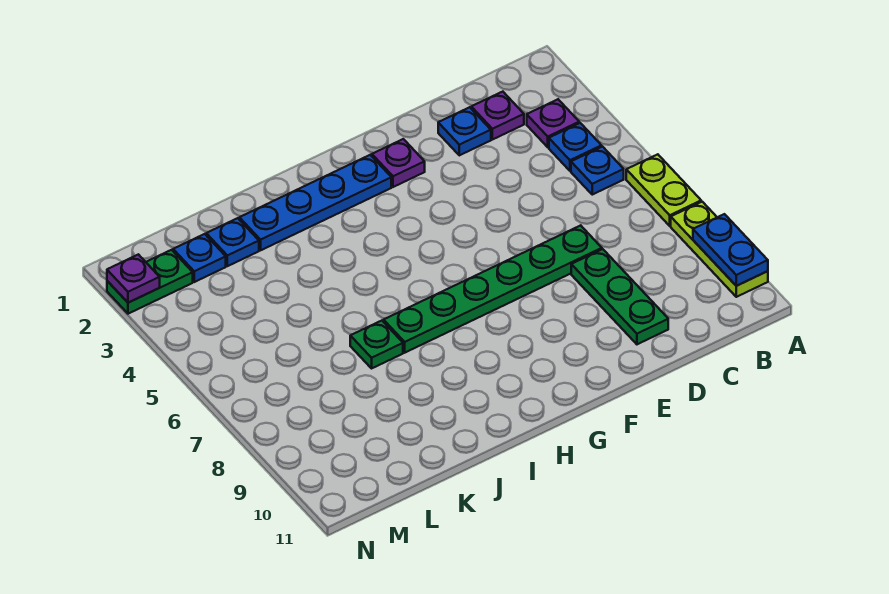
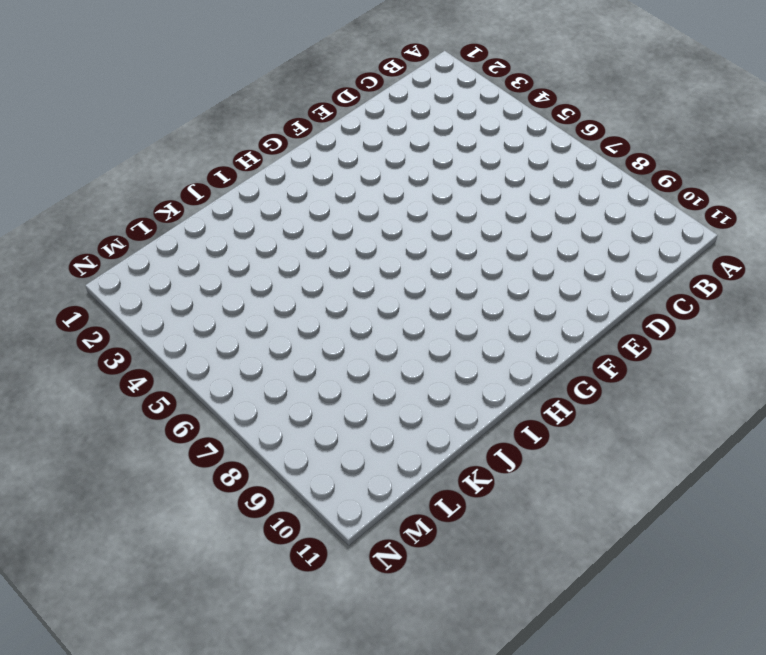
none -> lime plate A6:A7 level 1
none -> lime plate A8:A10 level 1
none -> purple plate B3 level 1

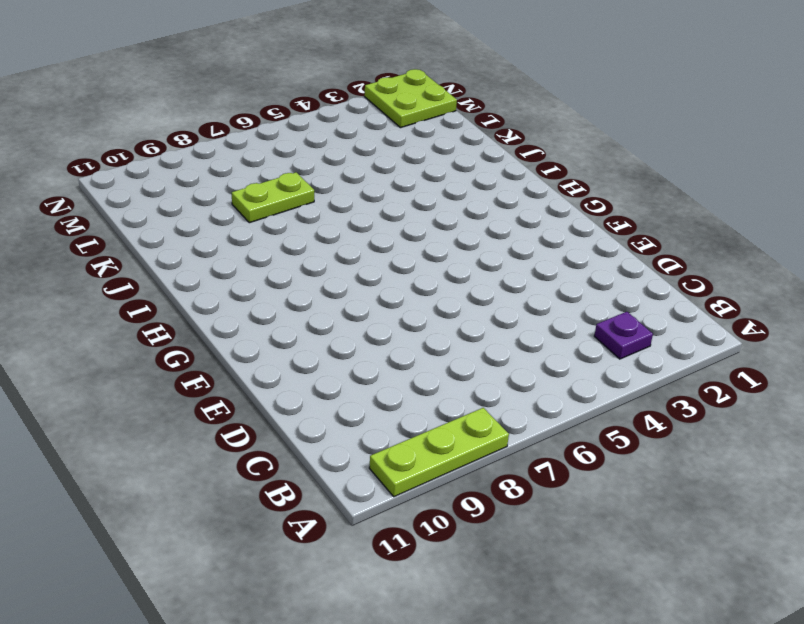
lime plate K7:K8 level 1 -> lime plate A6:A7 level 1
lime plate M1:N2 level 1 -> green plate M2:N2 level 1
none -> blue plate B4 level 1
none -> blue plate B5 level 1
none -> purple plate C2 level 1

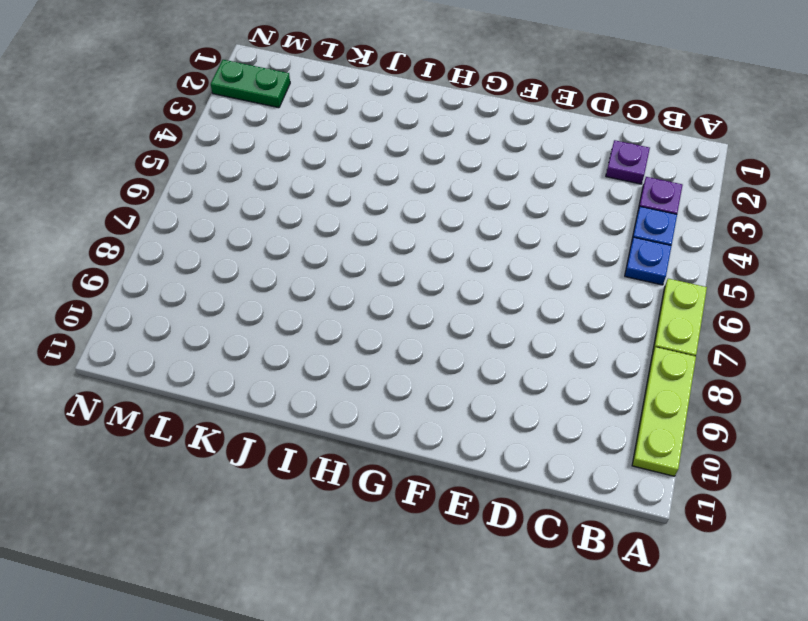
none -> blue plate D2 level 1
none -> green plate D7:I7 level 1
none -> green plate D8:D10 level 1

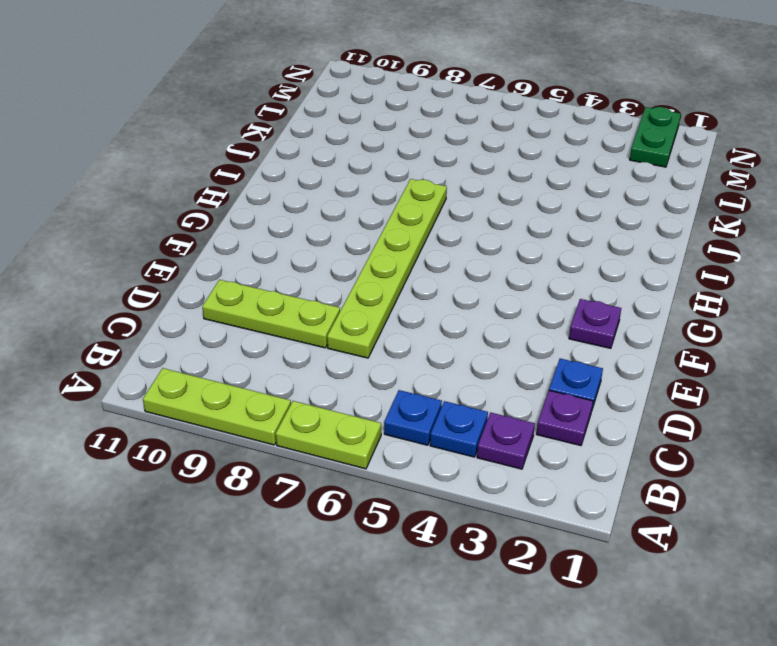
lime plate D7:I7 level 1 -> green plate D7:I7 level 1
lime plate D8:D10 level 1 -> green plate D8:D10 level 1
none -> blue plate G2:J2 level 1
none -> green plate J7 level 1
none -> blue plate K2 level 1

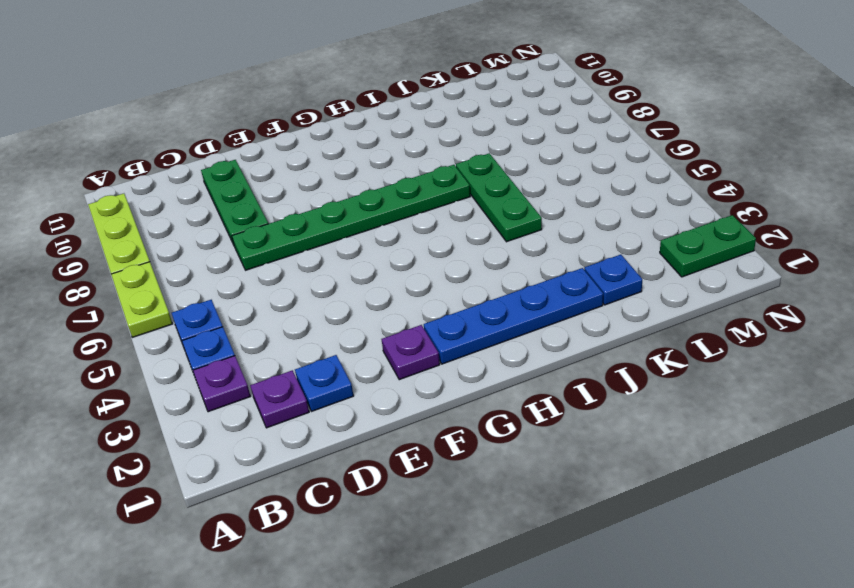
green plate J5:J7 level 1 -> green plate J7 level 1
none -> blue plate L2 level 1
none -> blue plate A9:A10 level 2
none -> purple plate N2 level 2

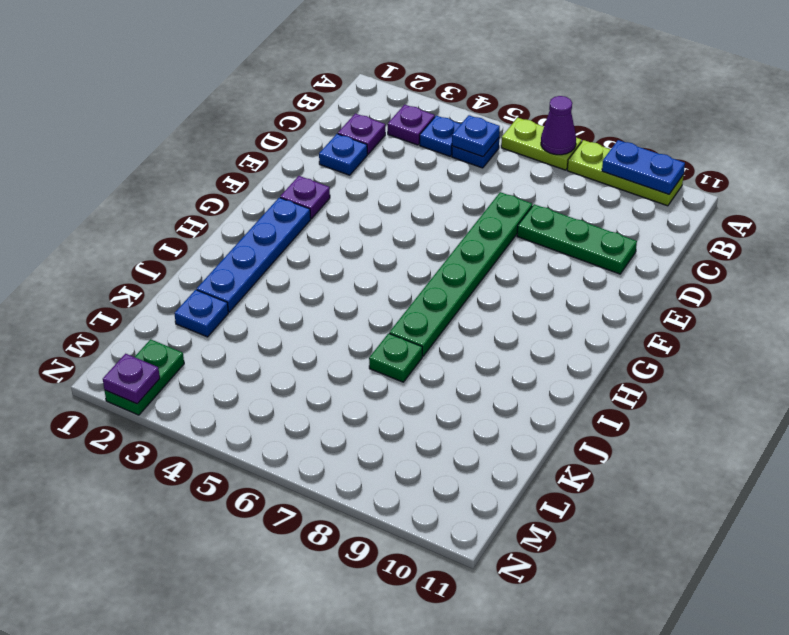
purple cone A7 level 2 -> none
blue plate B5 level 2 -> blue plate L2 level 1

